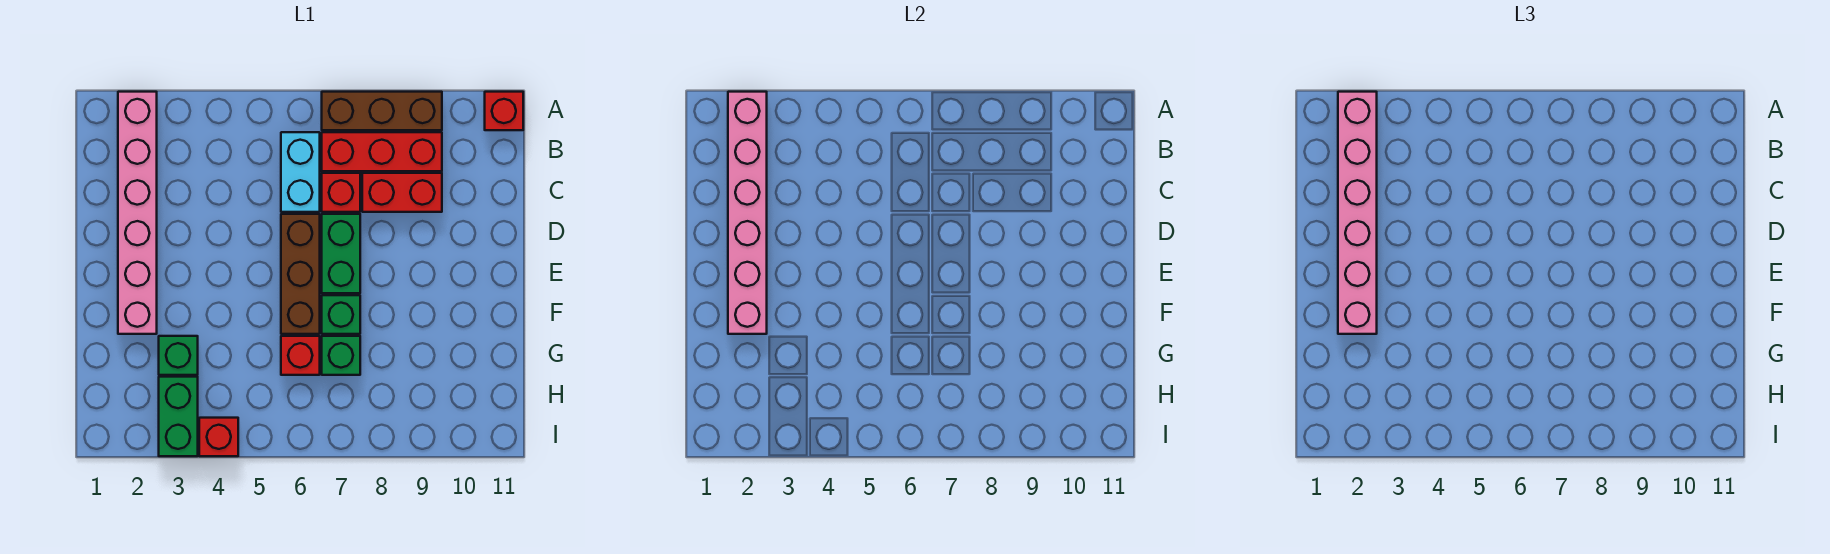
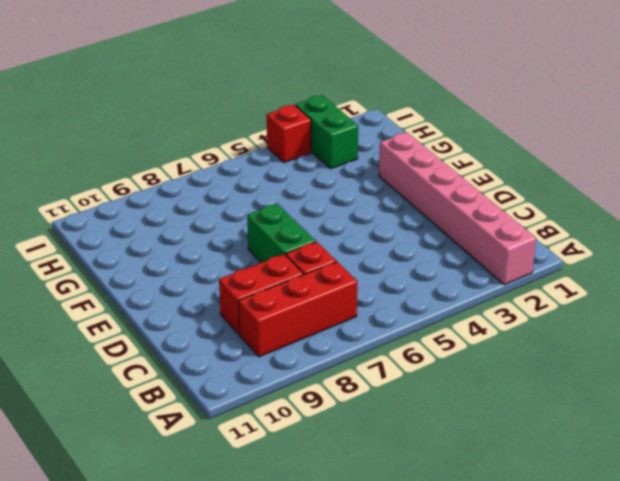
none -> brown brick A7:A9 level 1
none -> red brick A11 level 1
none -> cyan brick B6:C6 level 1

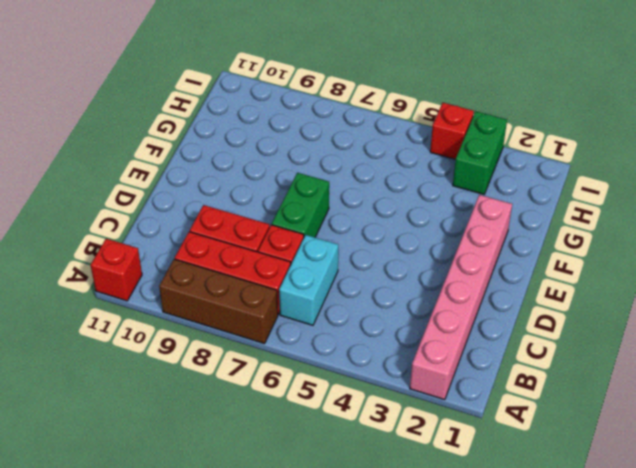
none -> brown brick D6:F6 level 1
none -> green brick F7 level 1
none -> green brick G3 level 1

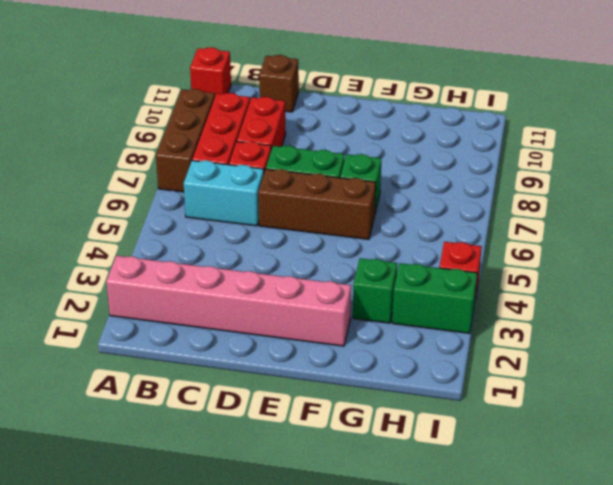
brown brick C11 level 1 -> none
none -> red brick G6 level 1
none -> green brick G7 level 1
none -> pink brick A2:F2 level 2

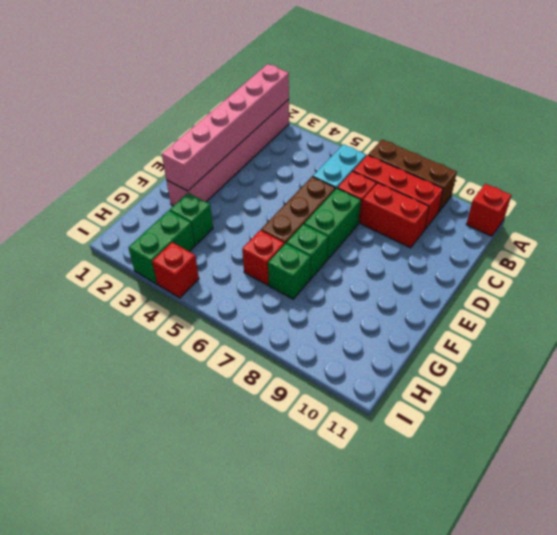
none -> pink brick A2:F2 level 3

